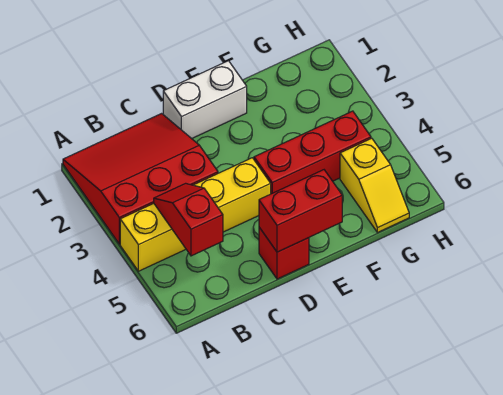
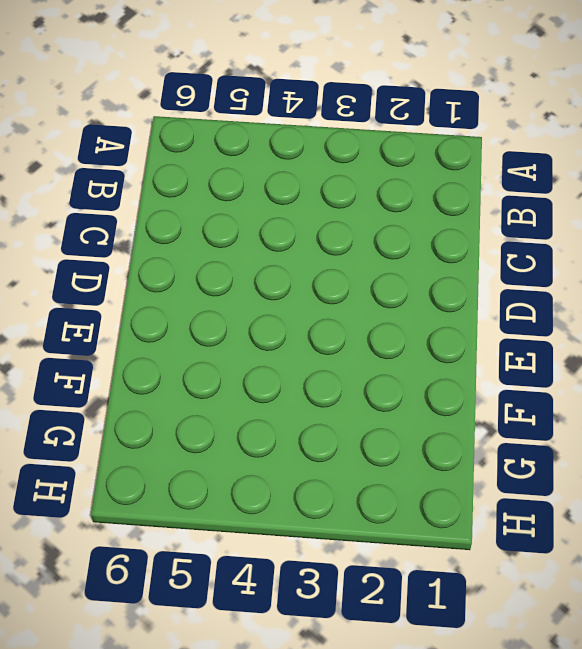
none -> red slope A1:C3 level 1 top 3
none -> yellow brick A4:D4 level 1

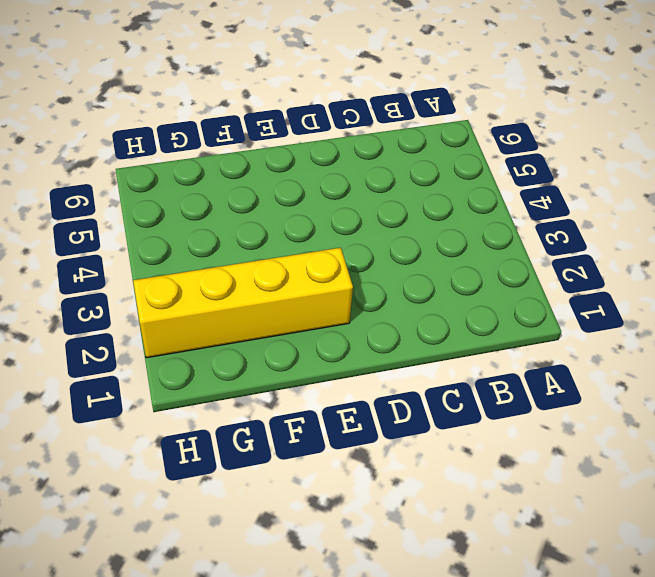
yellow brick E2:H2 level 1 -> yellow brick A4:D4 level 1
none -> red slope A1:C3 level 1 top 3
none -> white brick D1:E1 level 1

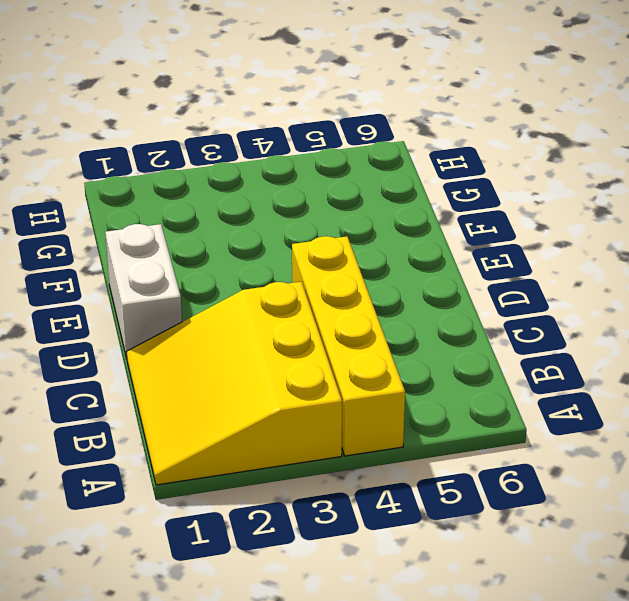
yellow slope A1:C3 level 1 top 3 -> red slope A1:C3 level 1 top 3
none -> red brick D6 level 1
none -> red brick E4:G4 level 1

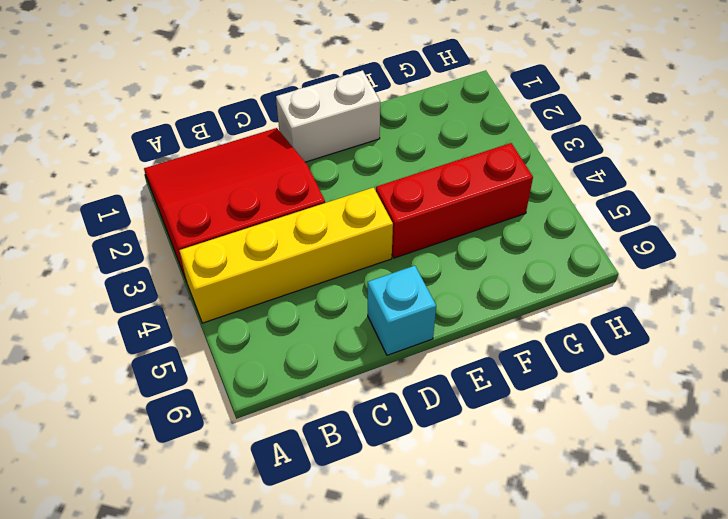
cyan brick D6 level 1 -> red brick D6 level 1
none -> yellow slope G5:G6 level 1 top 5
none -> red slope B4:B5 level 2 top 5

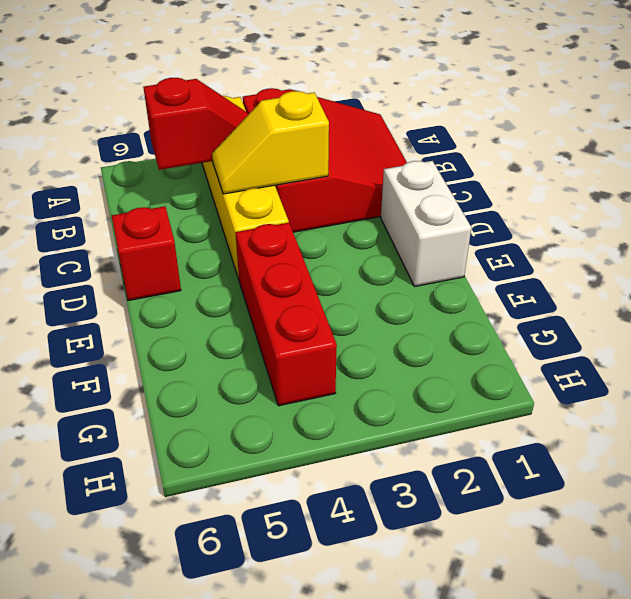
yellow slope C3:C4 level 2 top 3 -> yellow slope G5:G6 level 1 top 5
none -> red brick D6:E6 level 2

